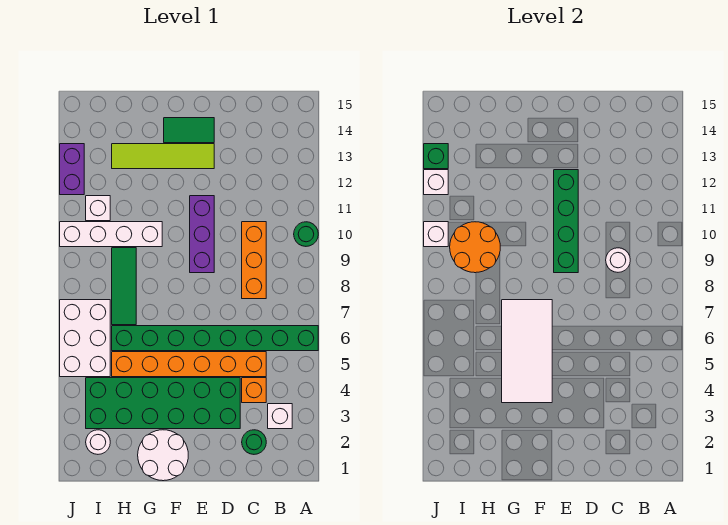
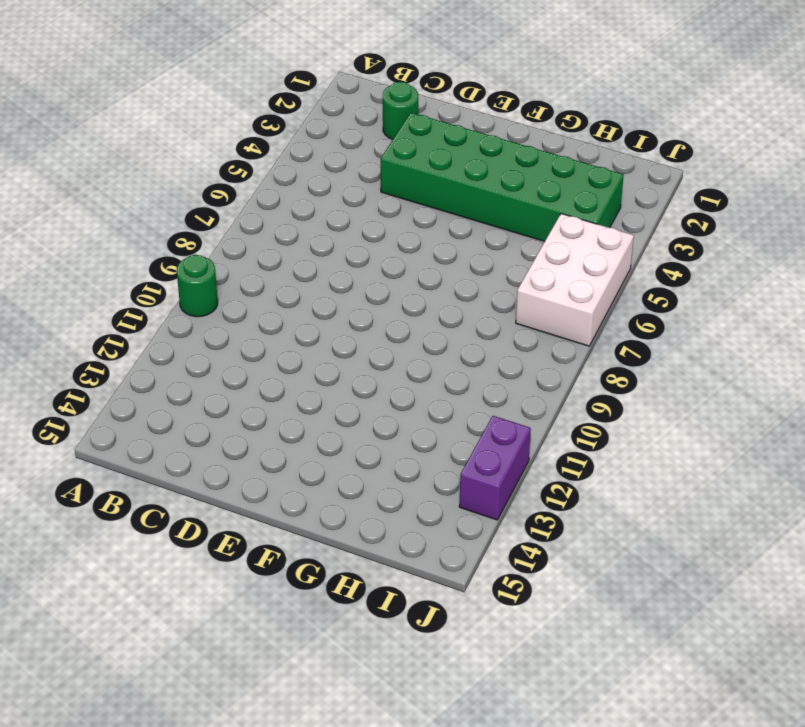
none -> green brick A6:H6 level 1
none -> white brick B3 level 1
none -> orange brick C4 level 1

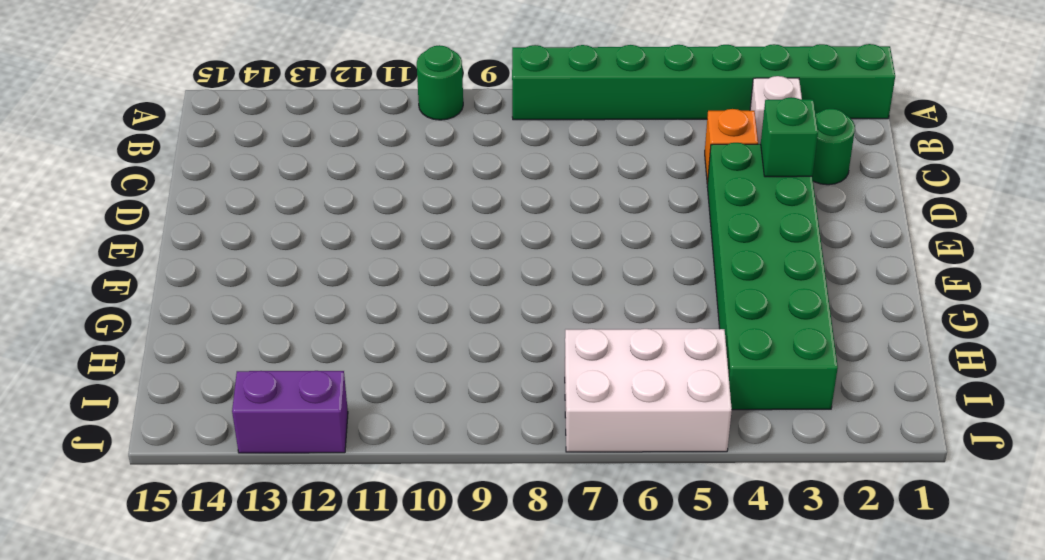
green brick A1:A8 level 1 -> green brick A6:H6 level 1
green brick D3 level 2 -> green brick J13 level 2
none -> orange brick C5:H5 level 1
none -> orange brick C8:C10 level 1
none -> purple brick E9:E11 level 1

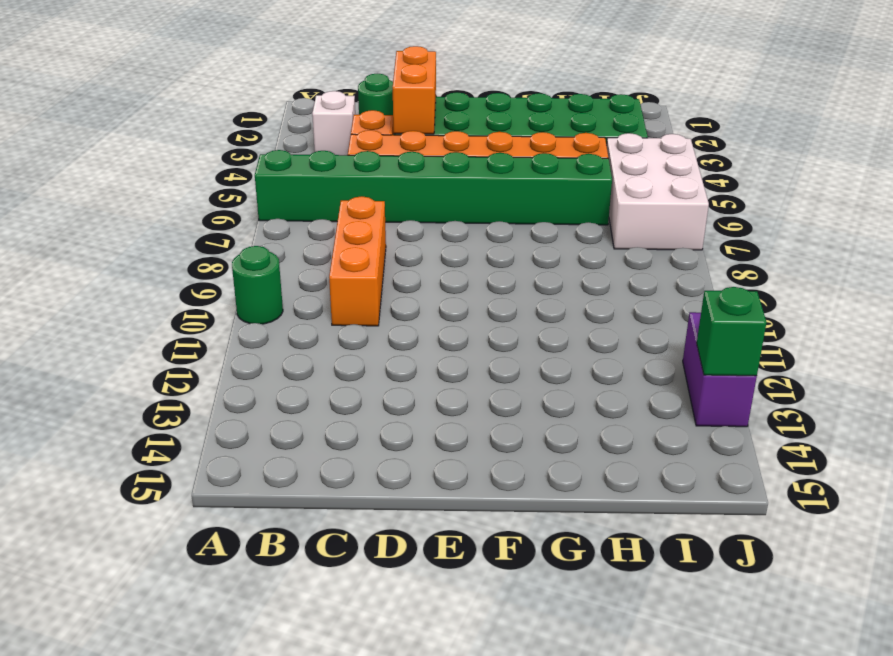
orange brick D3:D4 level 2 -> none
none -> purple brick E9:E11 level 1
none -> lime tile E13:H13 level 1
none -> green tile E14:F14 level 1

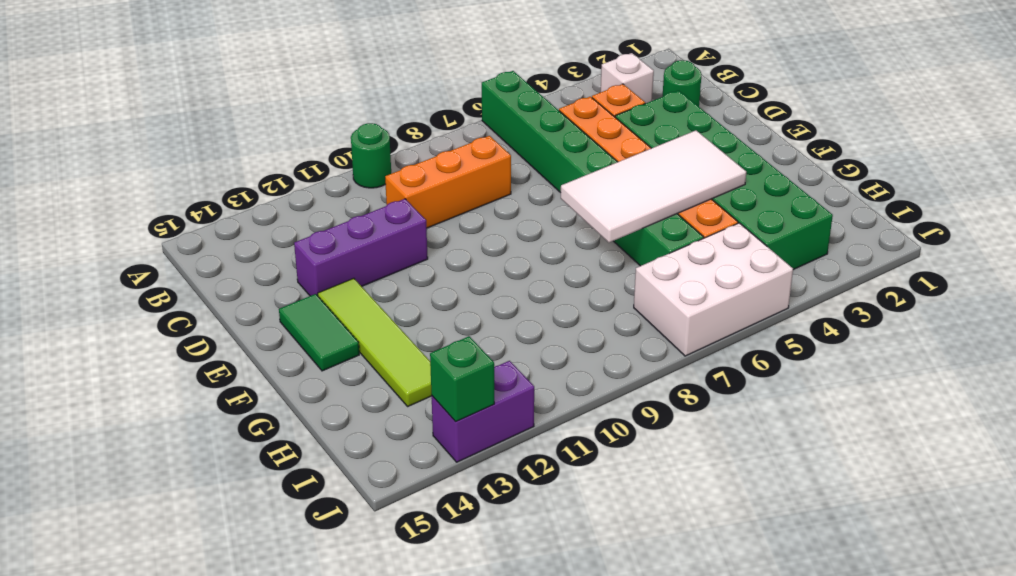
purple brick D11:D13 level 1 -> purple brick E9:E11 level 1
none -> white round brick F1:G2 level 1
none -> white brick G10:J10 level 1
none -> green tile H7:H9 level 1

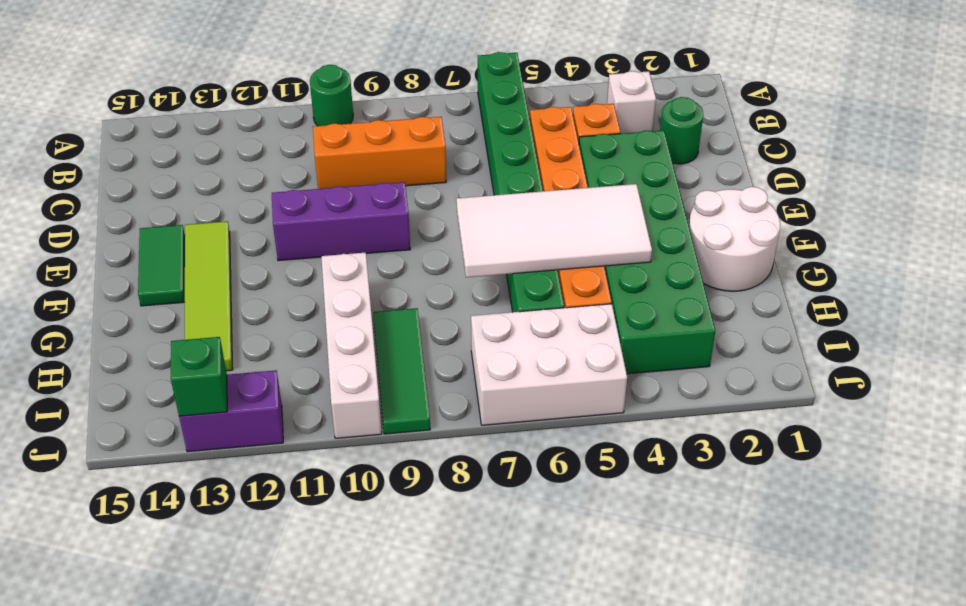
green tile H9:J9 level 1 -> green tile H7:H9 level 1
none -> white round brick I2 level 1
none -> white brick I11 level 1
none -> white round brick C9 level 2

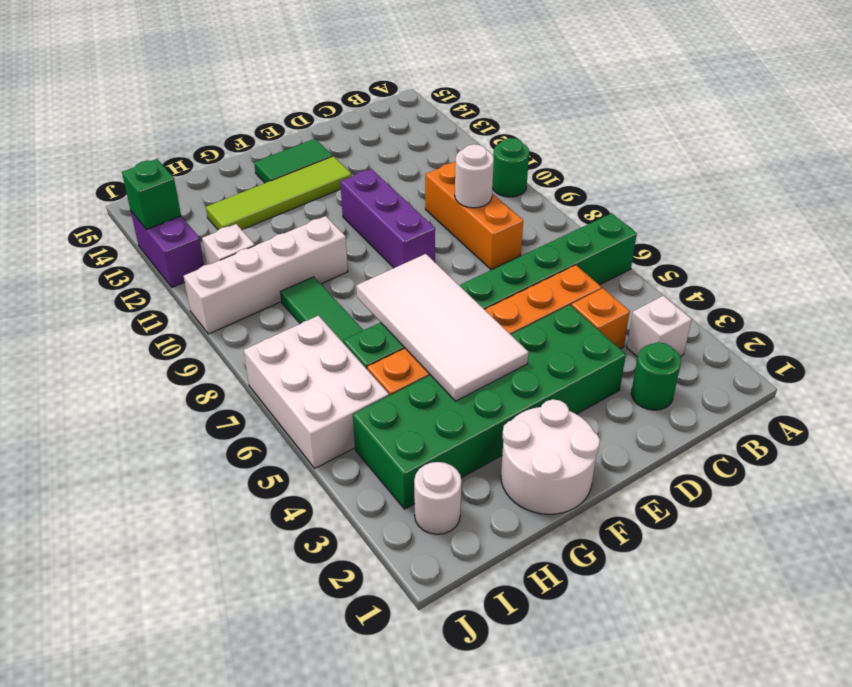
none -> green brick E9:E12 level 2
none -> orange round brick H9:I10 level 2
none -> white brick J10 level 2

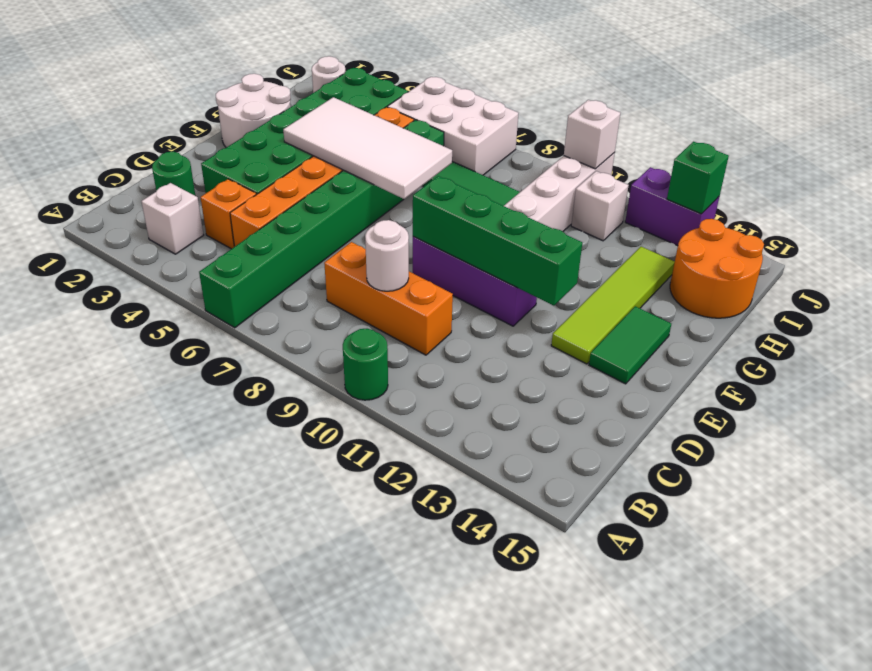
orange round brick H14:I15 level 1 -> orange round brick H9:I10 level 2
none -> white brick J12 level 2

